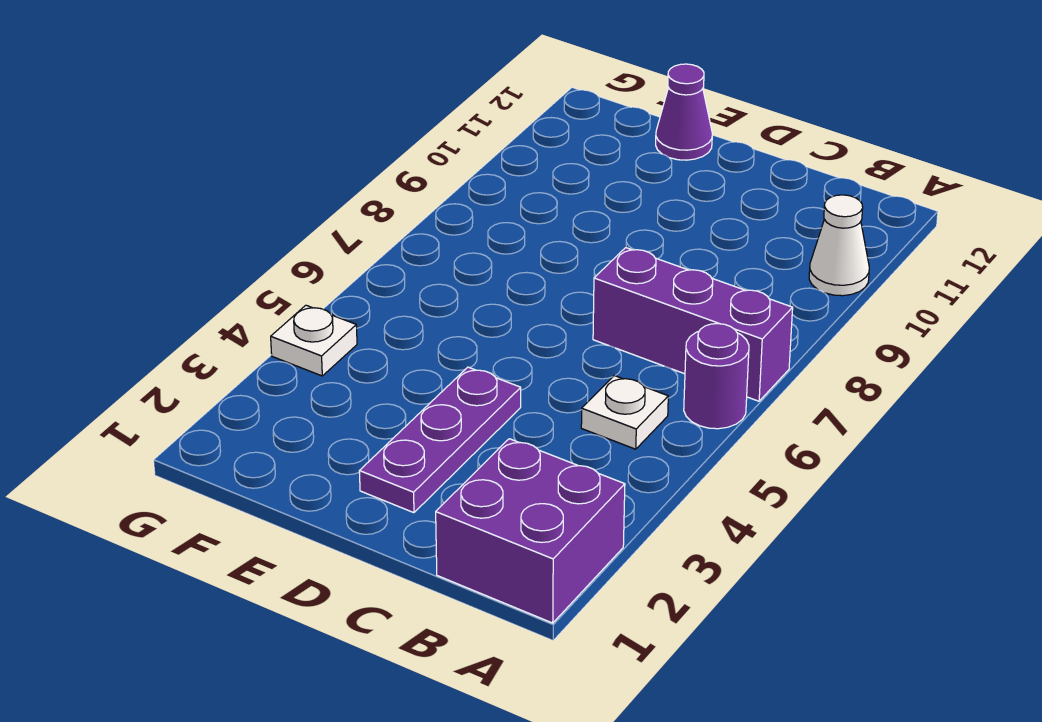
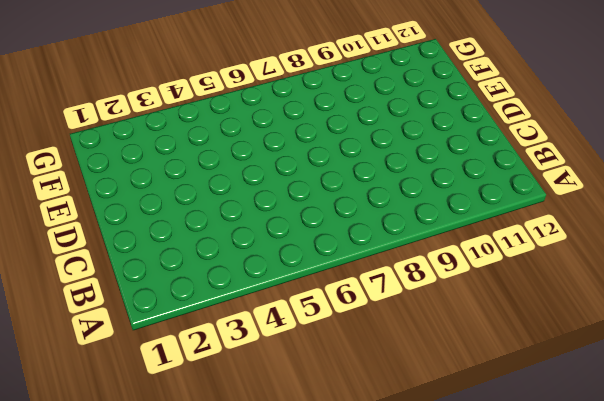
none -> purple brick A1:B2 level 1
none -> purple round brick A6 level 1

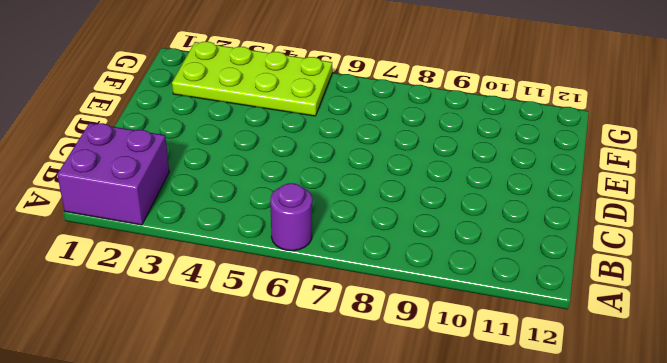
lime plate F2:G5 level 1 -> white plate G4 level 1
none -> purple brick A7:C7 level 1
none -> white cone A10 level 1

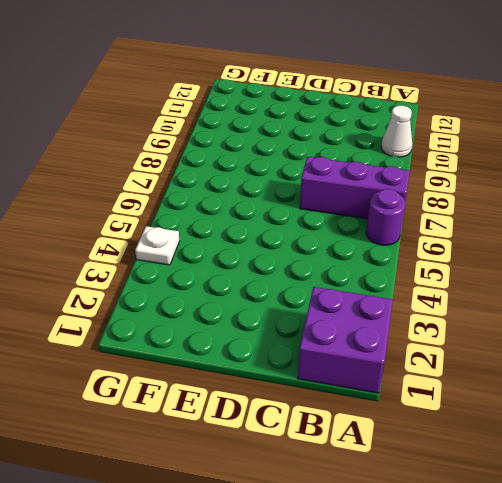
none -> white plate B5 level 1
none -> purple plate D2:D4 level 1

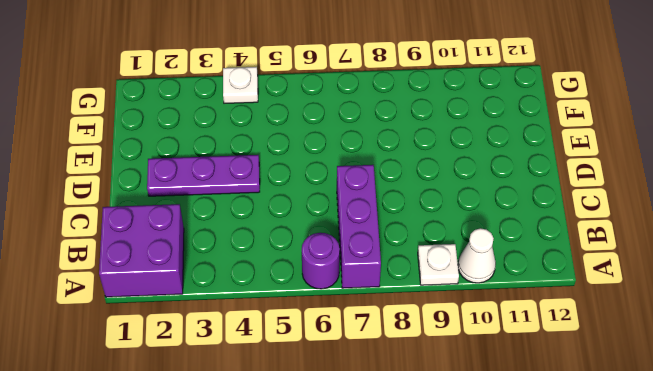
white plate A9 level 1 -> white plate B5 level 1
none -> purple cone E12 level 1

